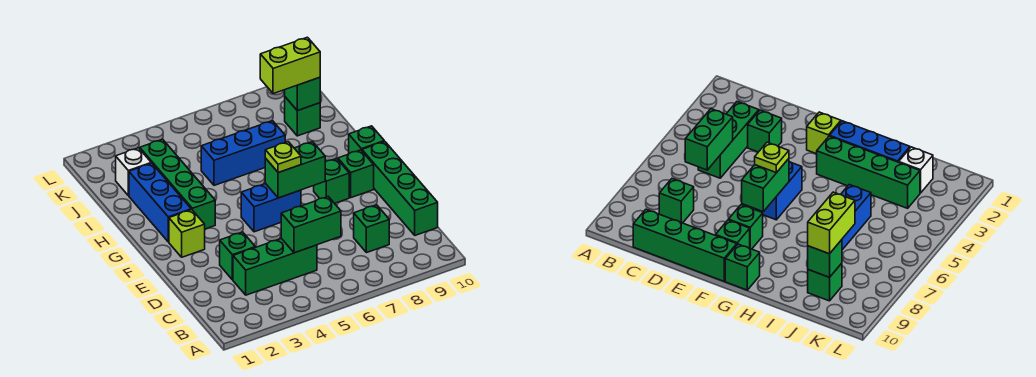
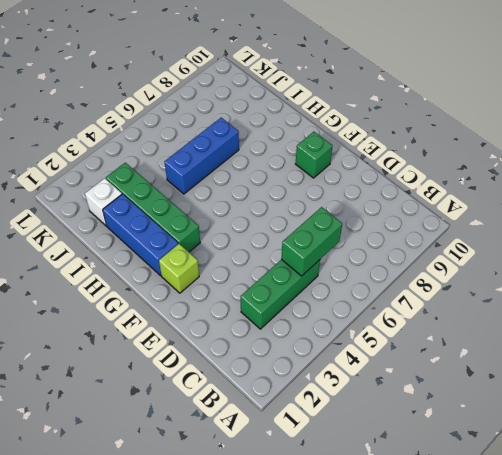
none -> green brick C8 level 1
none -> green brick C10:F10 level 1
none -> green brick D3 level 1

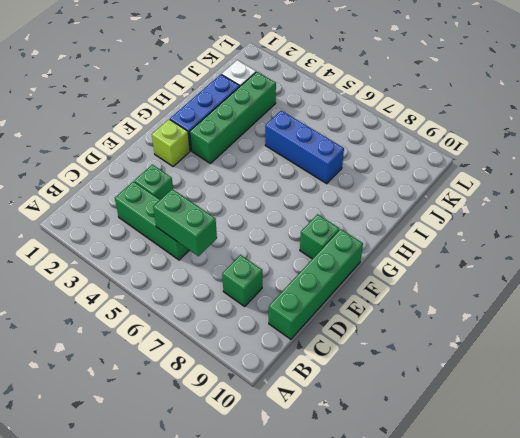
none -> blue brick F5:F6 level 1
none -> green brick F8 level 1
none -> green brick G10 level 1

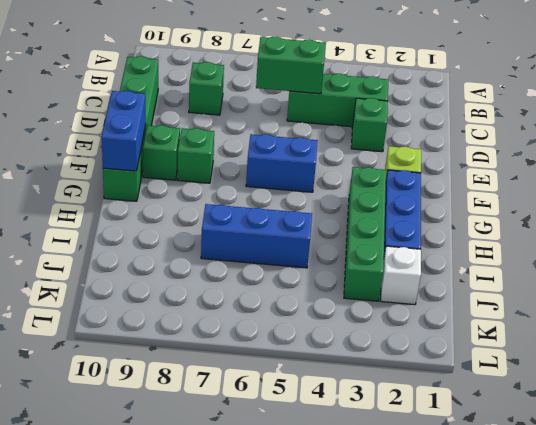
blue brick F10:G10 level 2 -> none
none -> green brick J9 level 1
none -> green brick F6:F7 level 2
none -> green brick J9 level 2

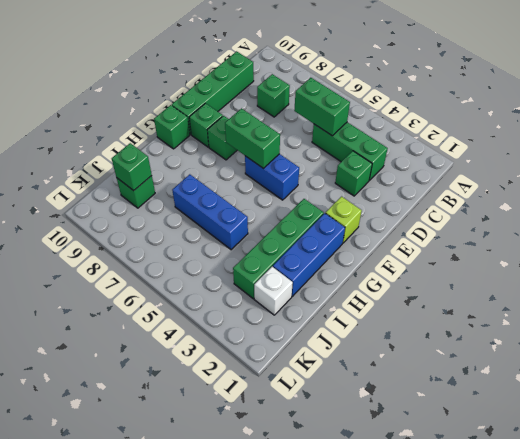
none -> lime plate F6 level 3
none -> lime brick J8:J9 level 3

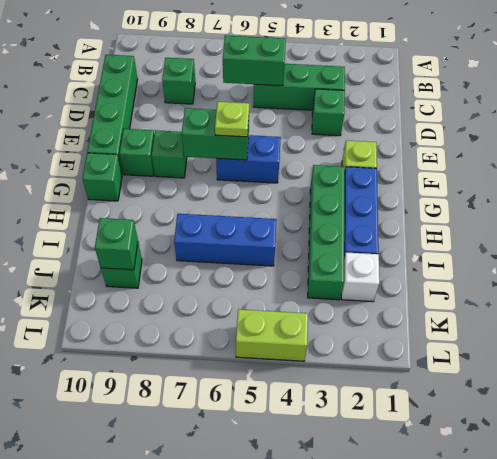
lime brick L4:L5 level 1 -> lime brick J8:J9 level 3

